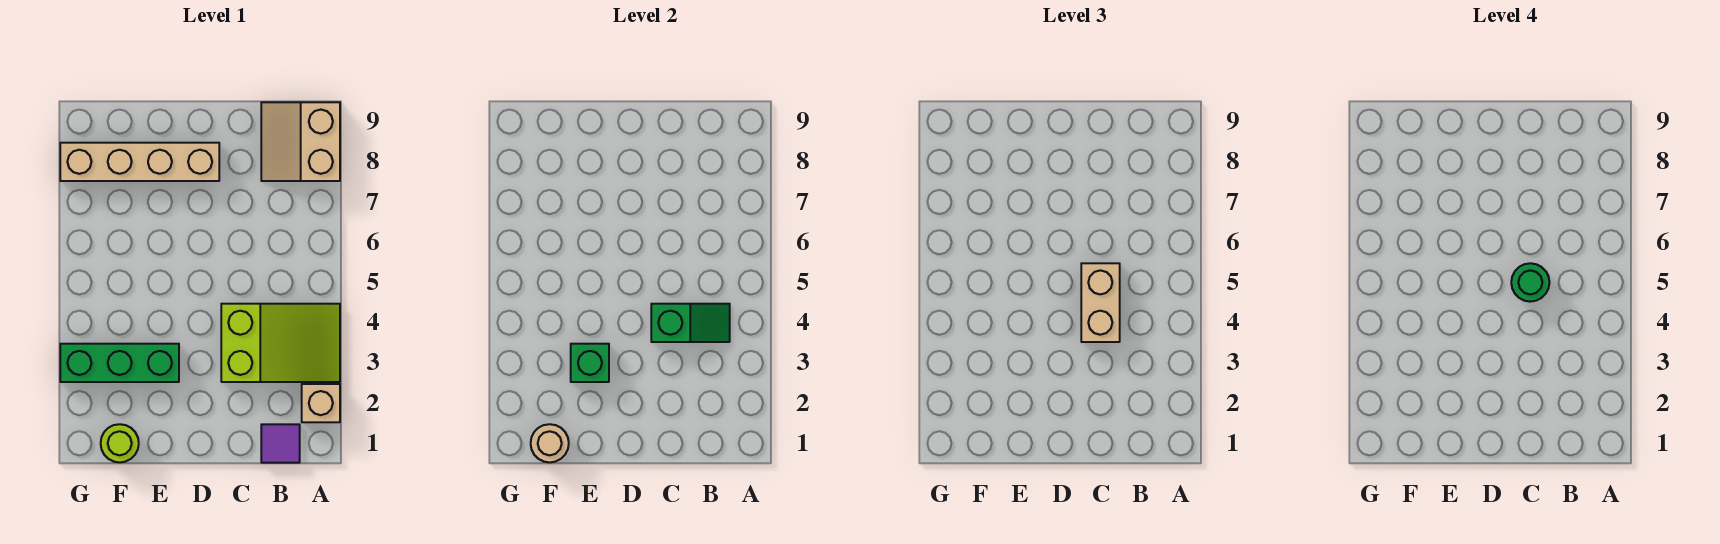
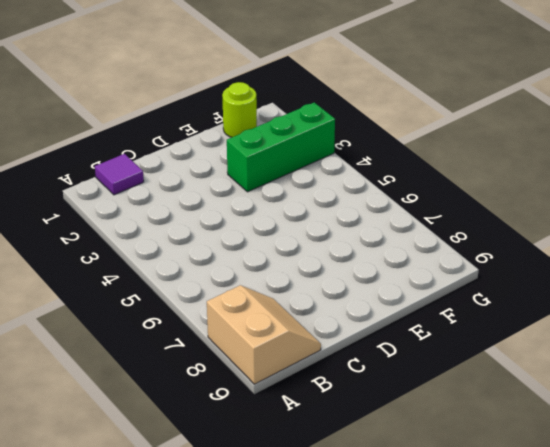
none -> tan brick A2 level 1
none -> lime slope A3:C4 level 1 top C
none -> tan brick D8:G8 level 1

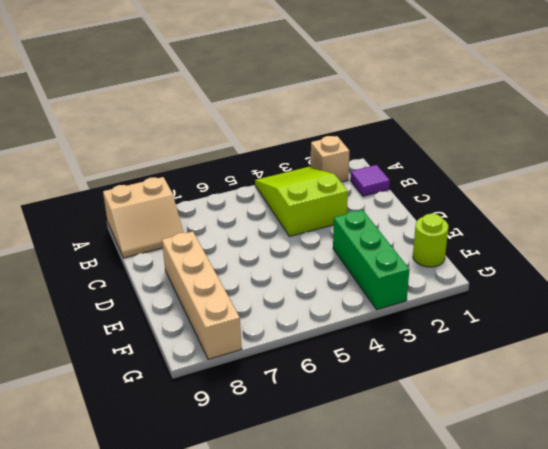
none -> green slope B4:C4 level 2 top C
none -> green brick E3 level 2
none -> tan round brick F1 level 2

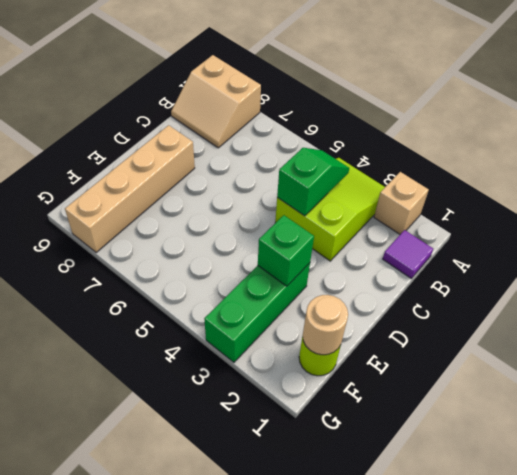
none -> tan brick C4:C5 level 3
none -> green round brick C5 level 4

